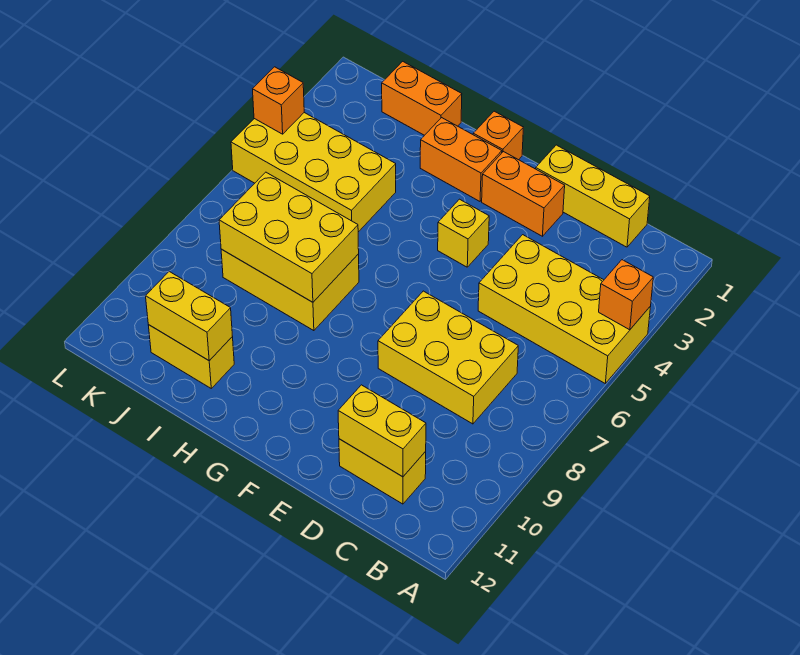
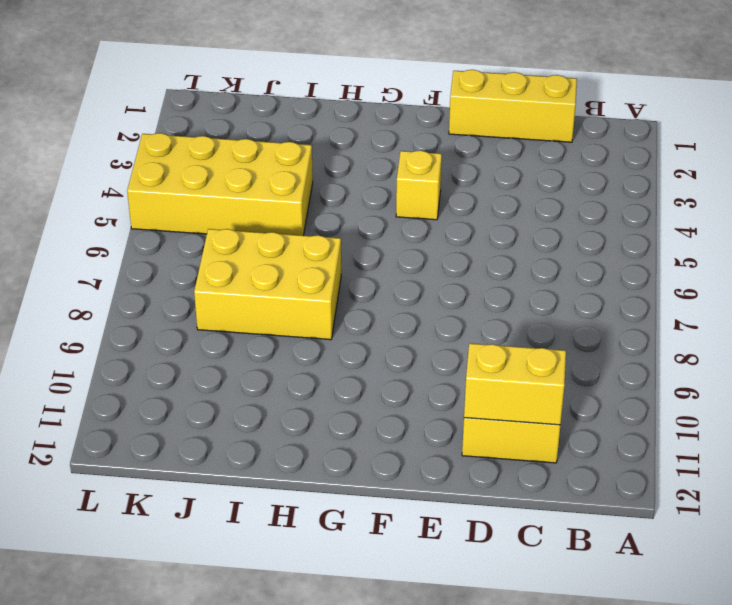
none -> yellow brick A4:D5 level 1
none -> yellow brick C7:E8 level 1
none -> orange brick E2:F2 level 1

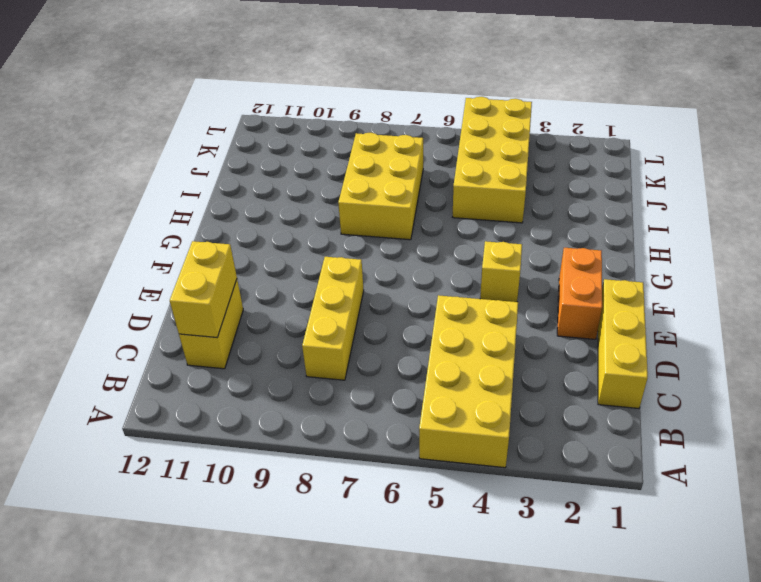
yellow brick C8:E8 level 1 -> yellow brick C7:E8 level 1
none -> orange brick G1 level 1
none -> orange brick G2:H2 level 1
none -> orange brick I1:J1 level 1

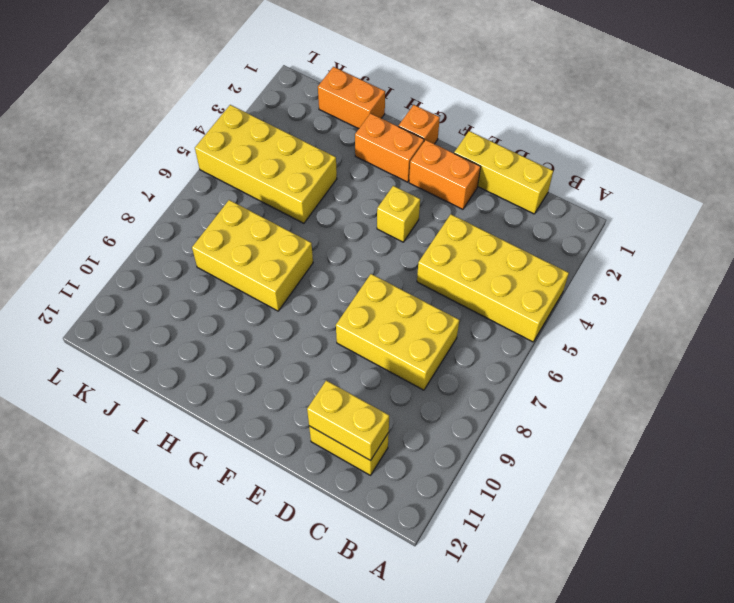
none -> yellow brick I11:J11 level 1
none -> orange brick A4 level 2
none -> yellow brick H7:J8 level 2

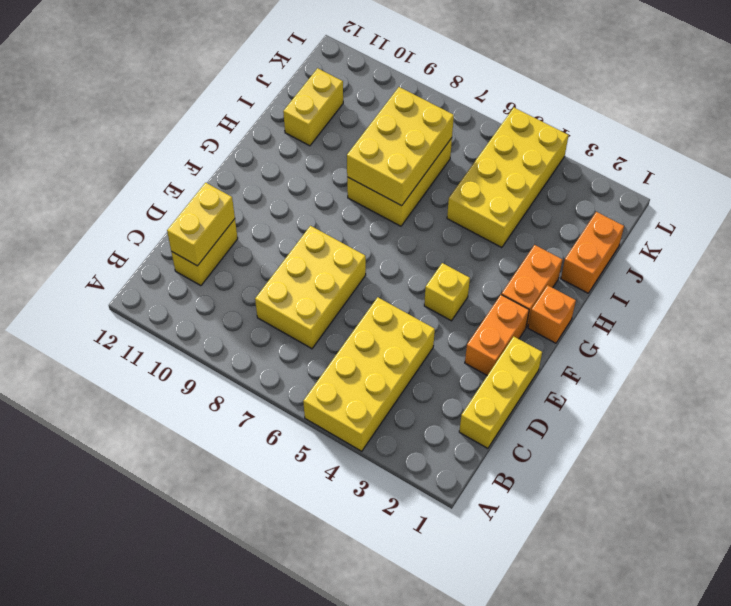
none -> orange brick A4 level 2
none -> yellow brick I11:J11 level 2
none -> orange brick L4 level 2

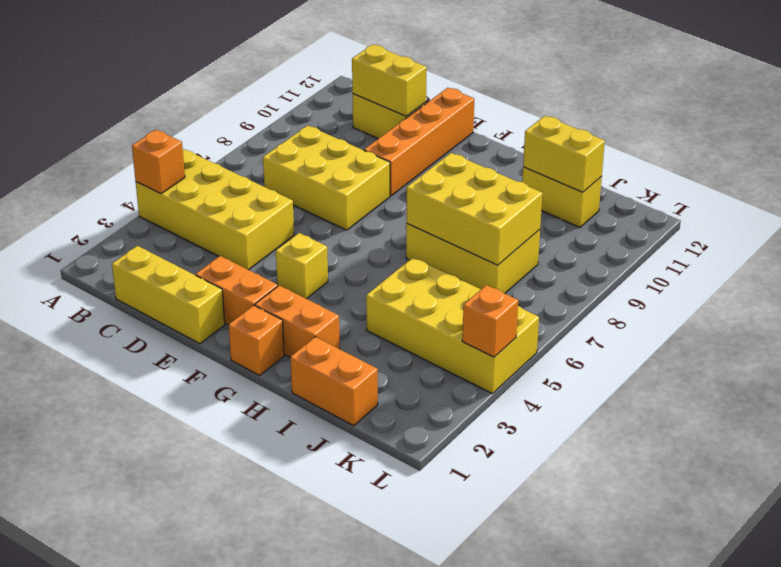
orange brick E9:E12 level 1 -> none

